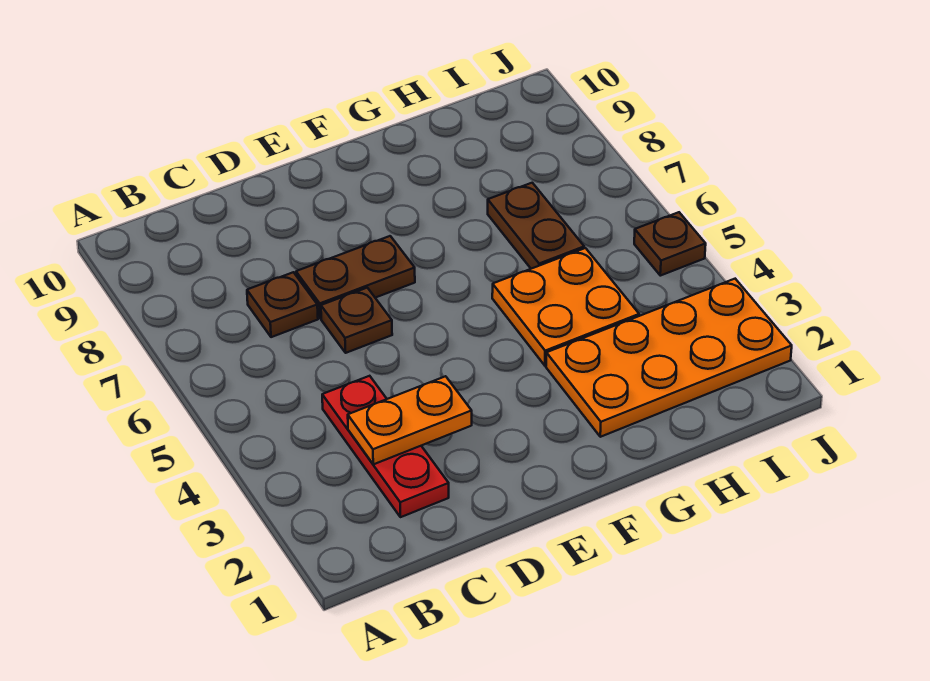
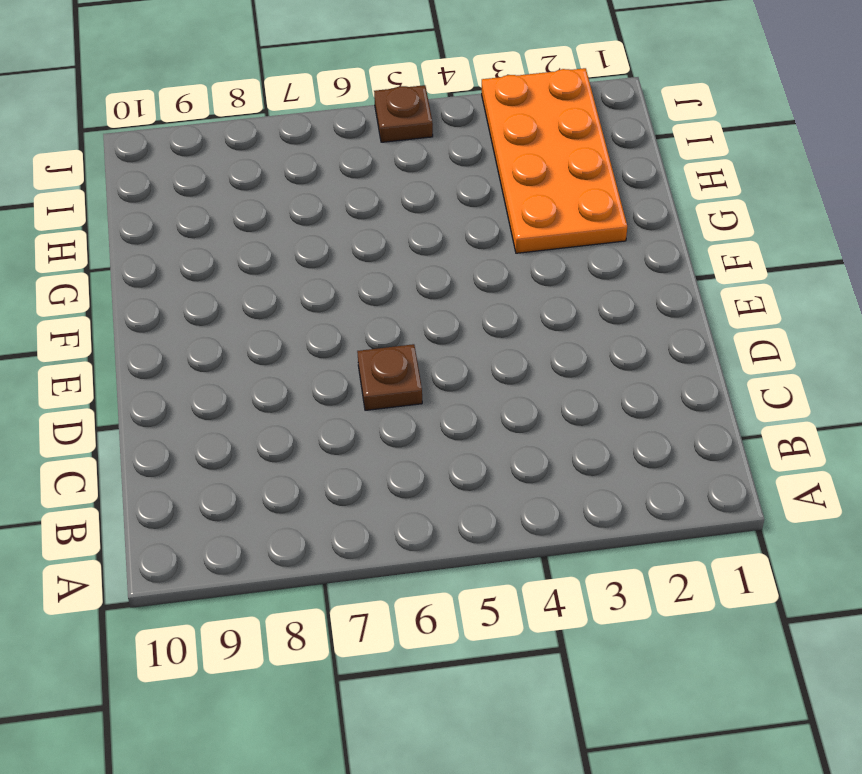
none -> red plate C2:C4 level 1
none -> brown plate C7 level 1

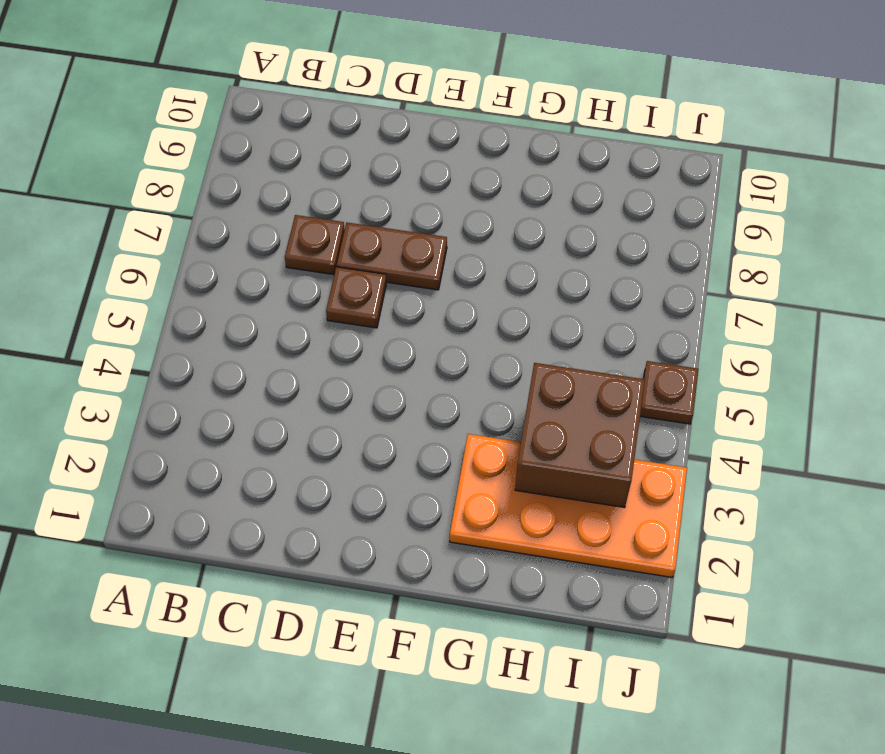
brown brick H3:I4 level 2 -> none
none -> red plate C2:C4 level 1
none -> orange plate G4:H5 level 1

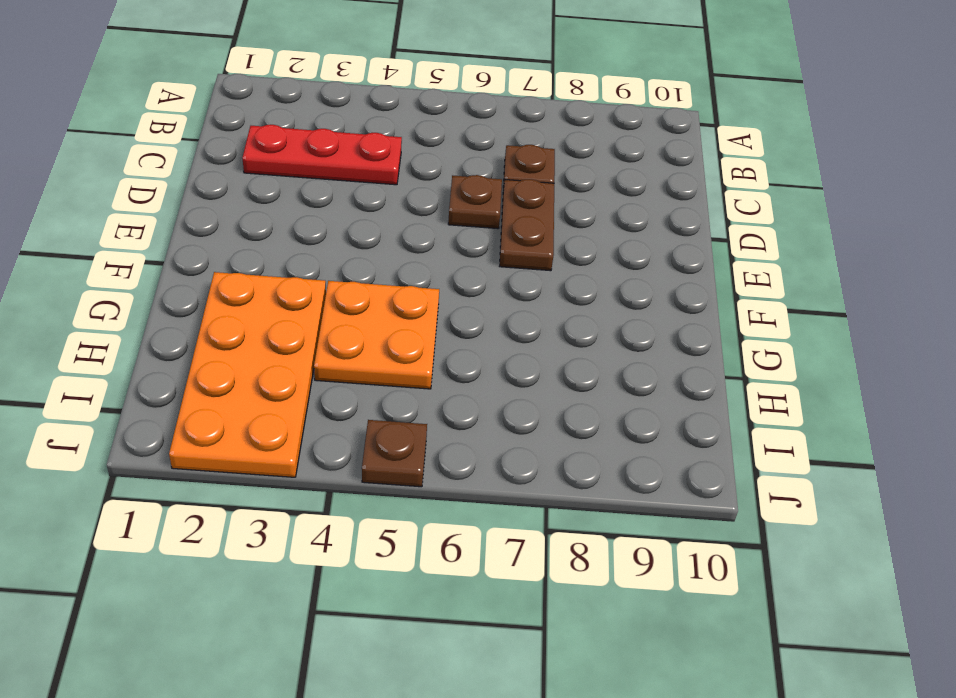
none -> brown plate H6:H7 level 1
none -> orange plate C3:D3 level 2

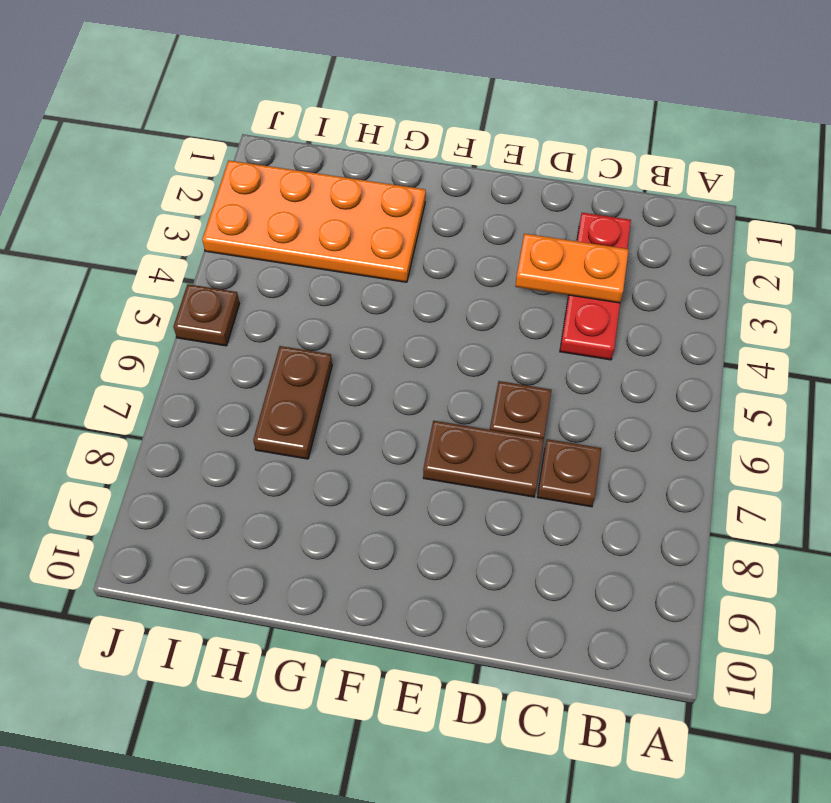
none -> orange plate G4:H5 level 1

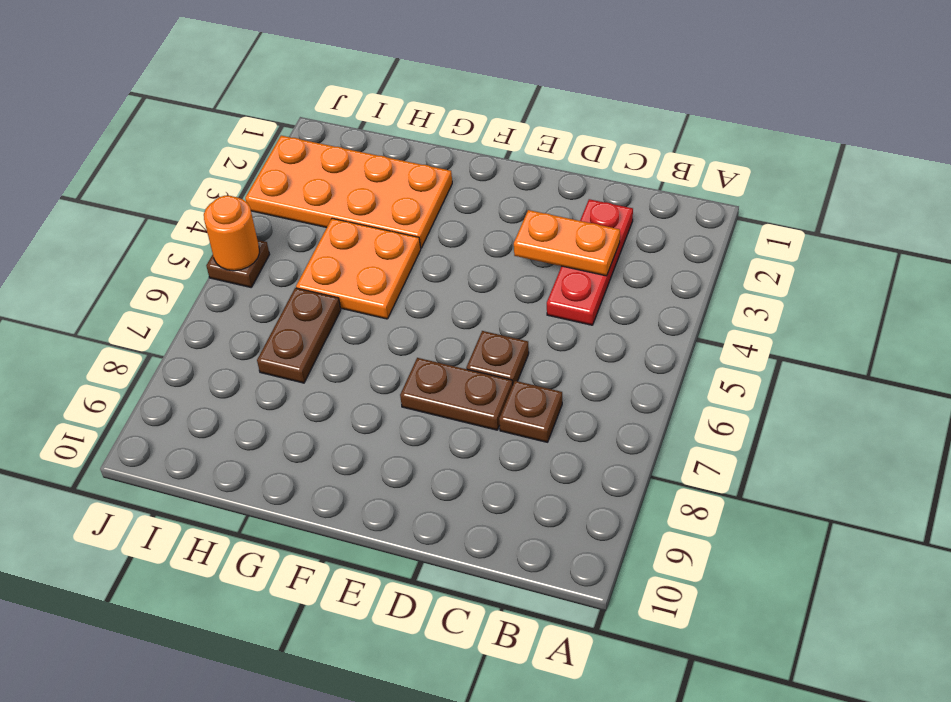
orange round brick J5 level 2 -> none

